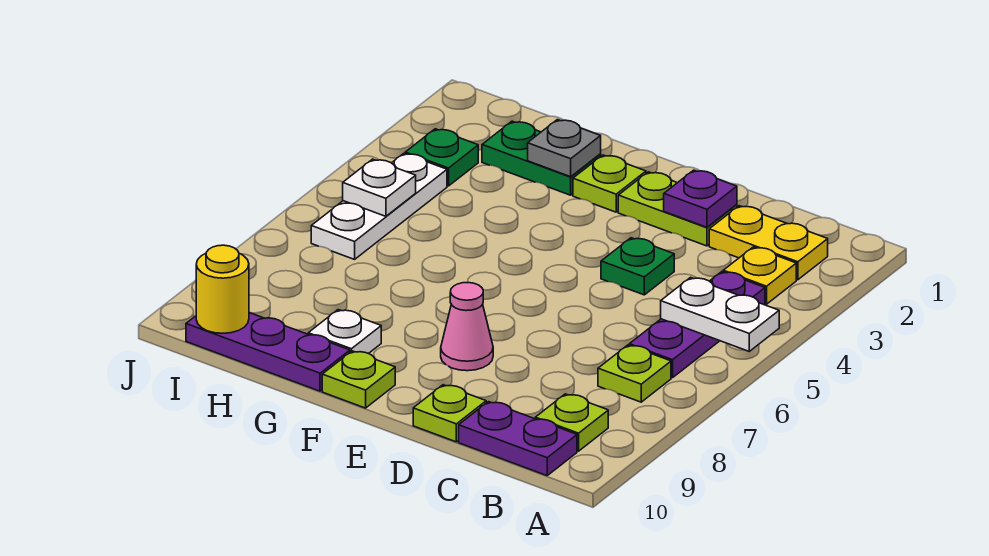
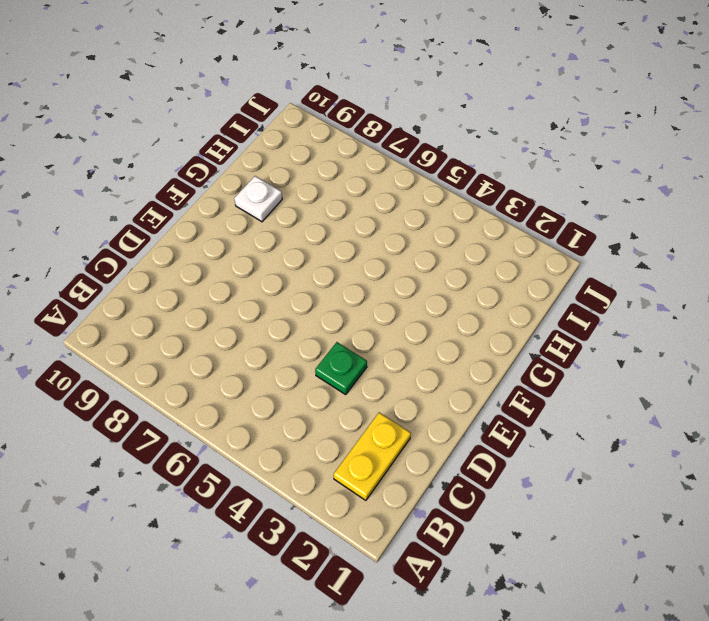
none -> yellow plate B3 level 1
none -> purple plate B4:B6 level 1
none -> lime plate B7 level 1

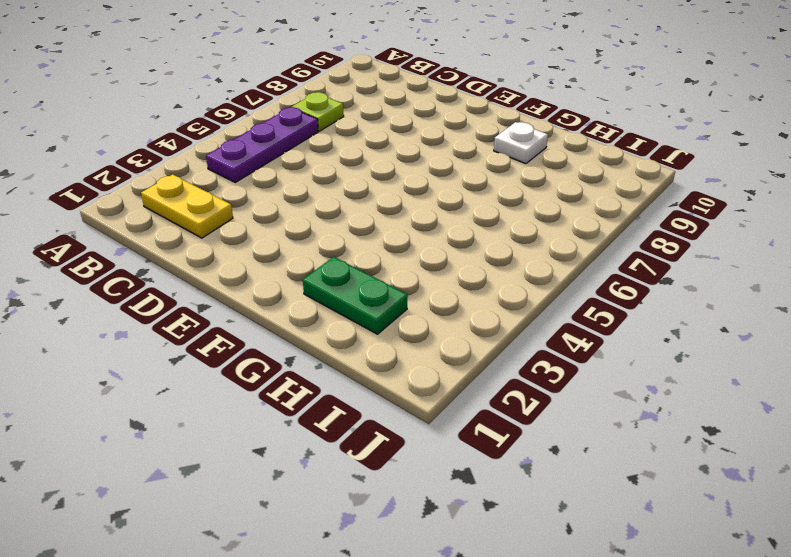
none -> yellow plate B3 level 1
none -> lime plate B9 level 1
none -> purple plate B10:C10 level 1

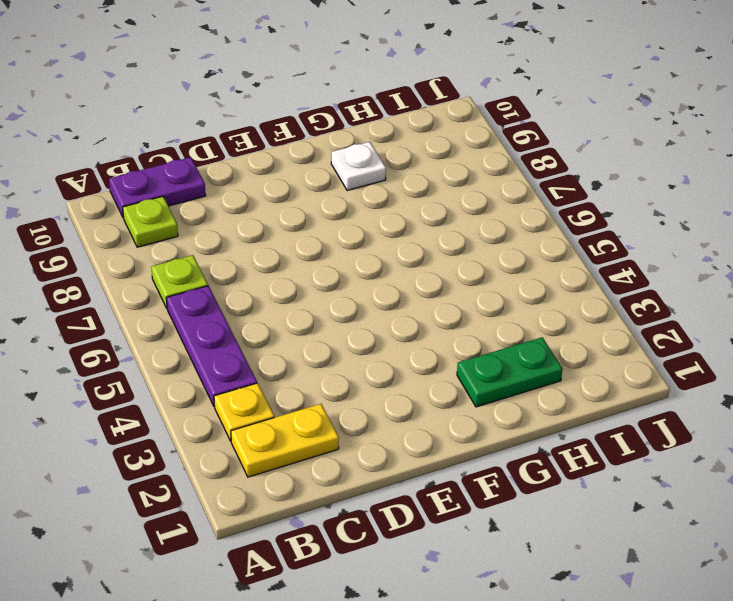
none -> lime plate D2:E2 level 1
none -> green plate D4 level 1
none -> lime plate D10 level 1

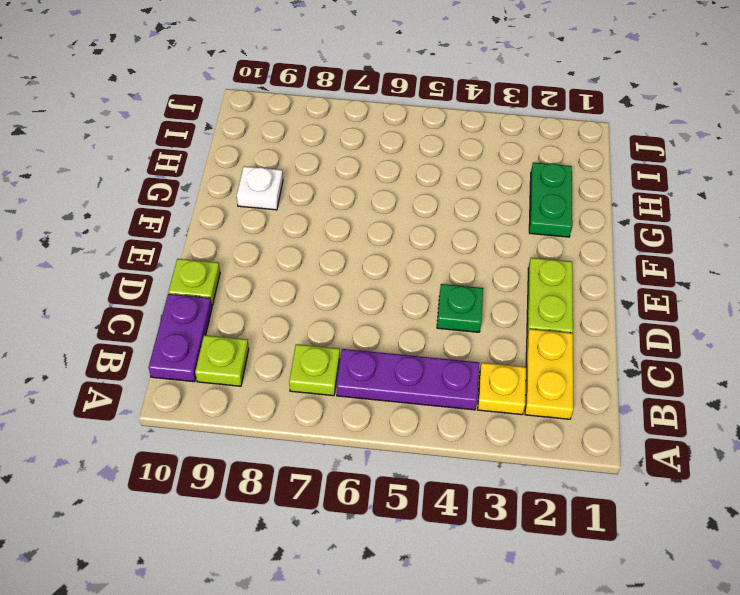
none -> pink cone E8 level 1
none -> lime plate F2 level 1
none -> lime plate F10 level 1

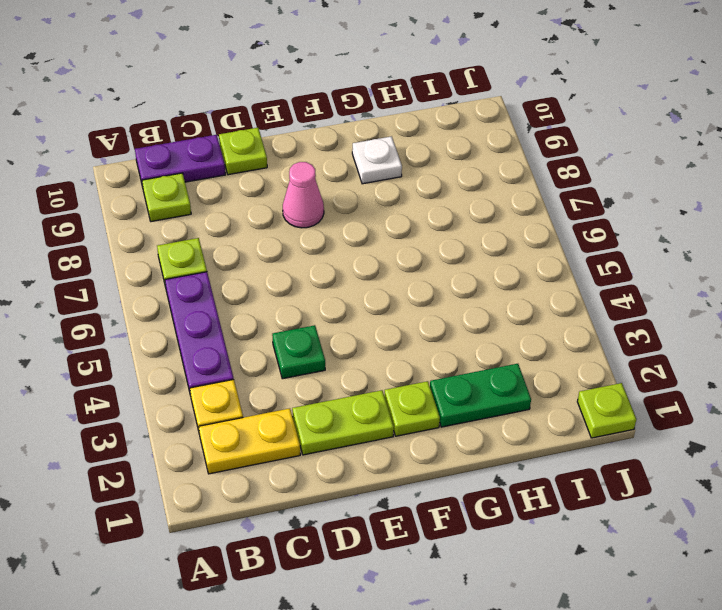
lime plate J1 level 1 -> lime plate F10 level 1
none -> purple plate G10:I10 level 1
none -> green plate I3 level 1
none -> white plate I4:I6 level 1

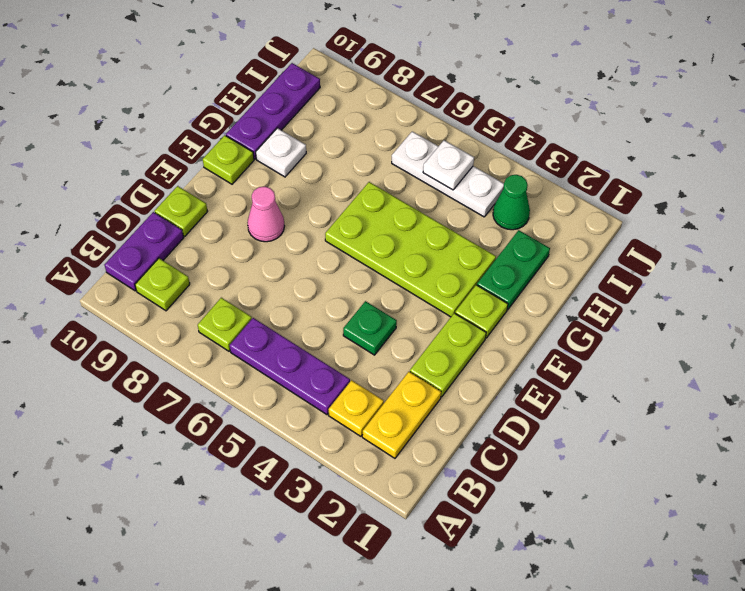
lime plate F3:G6 level 1 -> none
green cone I3 level 1 -> green plate I3 level 1
none -> white plate A5:B5 level 2
none -> purple plate D2 level 2
none -> grey plate G2 level 2

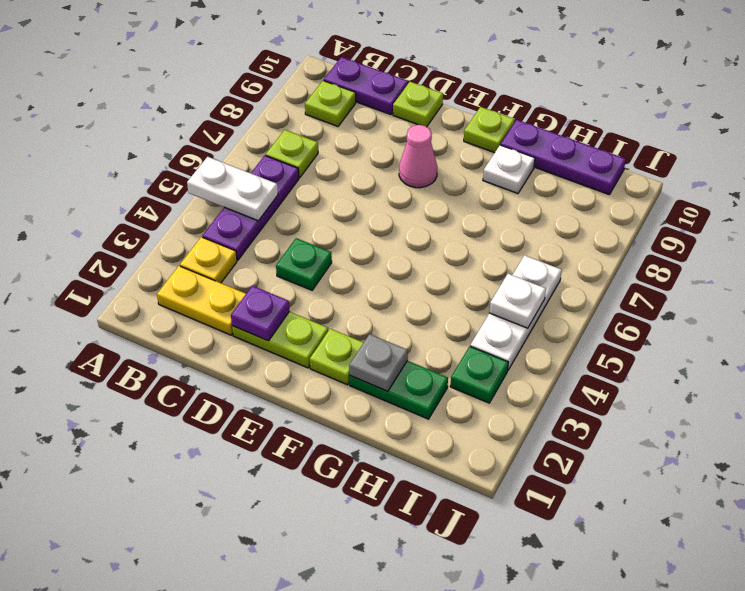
none -> yellow round brick I10 level 2

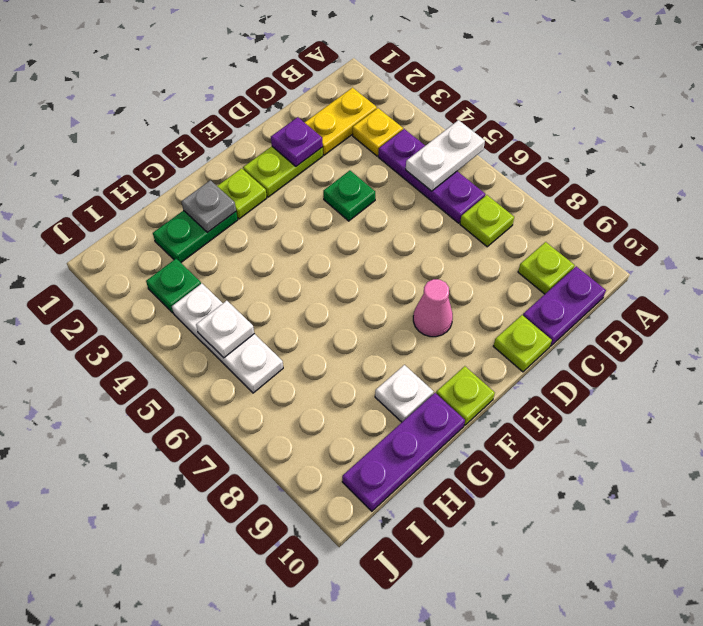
none -> yellow round brick I10 level 2

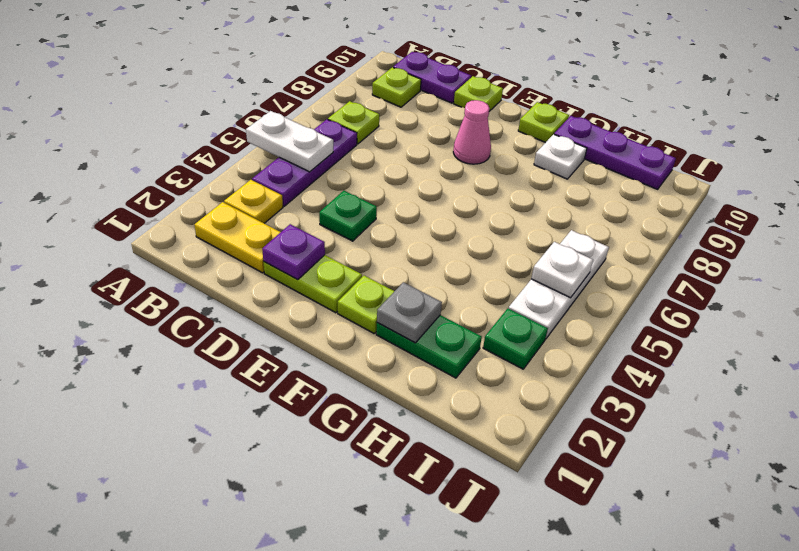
none -> yellow round brick I10 level 2

